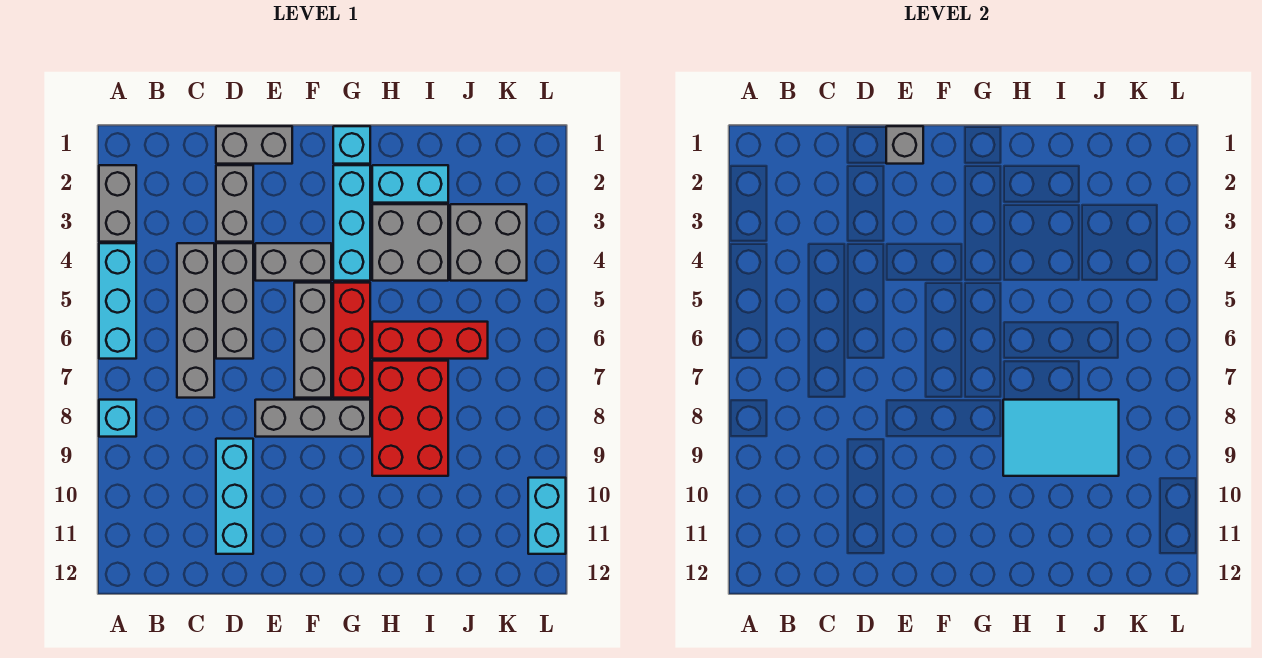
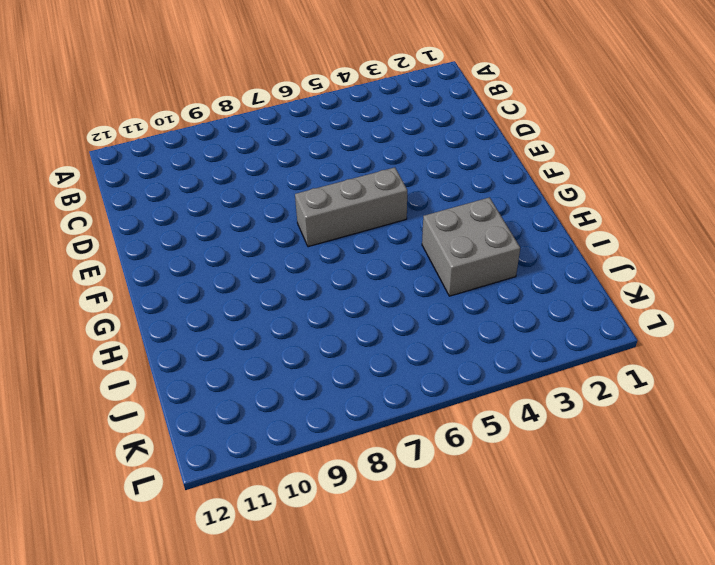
none -> grey brick A2:A3 level 1
none -> cyan brick A4:A6 level 1
none -> cyan brick A8 level 1

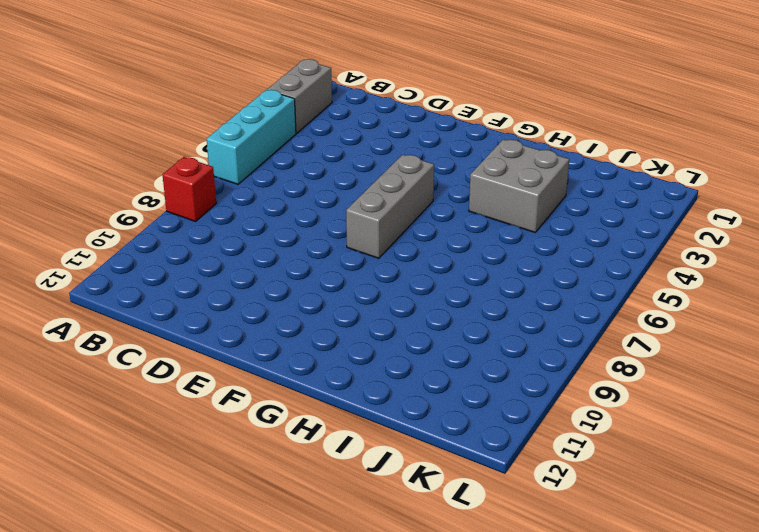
red brick A8 level 1 -> cyan brick A8 level 1
none -> grey brick C4:C7 level 1
none -> grey brick D1:E1 level 1
none -> grey brick D2:D3 level 1

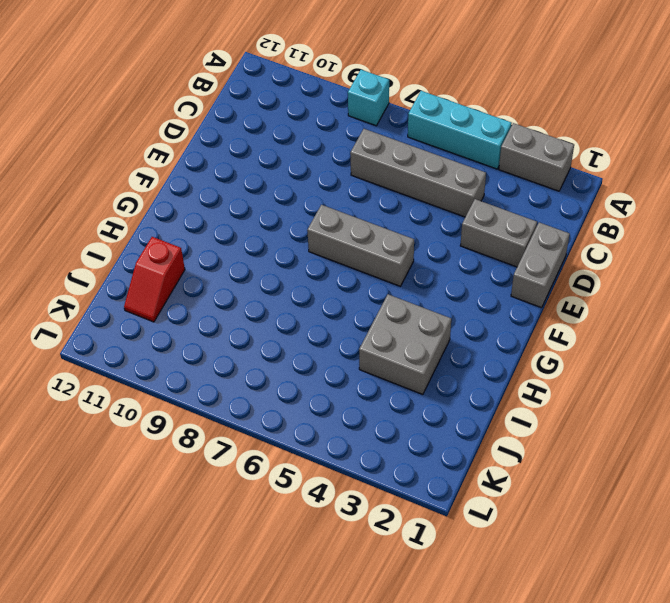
red slope I11:J11 level 1 top I -> none
none -> grey brick D4:D6 level 1
none -> cyan brick D9:D11 level 1
none -> grey brick E4:F4 level 1

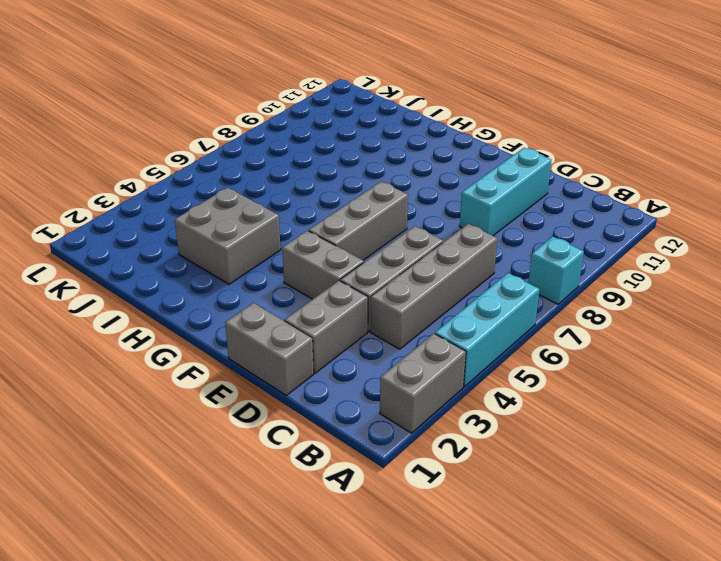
none -> grey brick E8:G8 level 1
none -> cyan brick G1 level 1
none -> cyan brick G2:G4 level 1

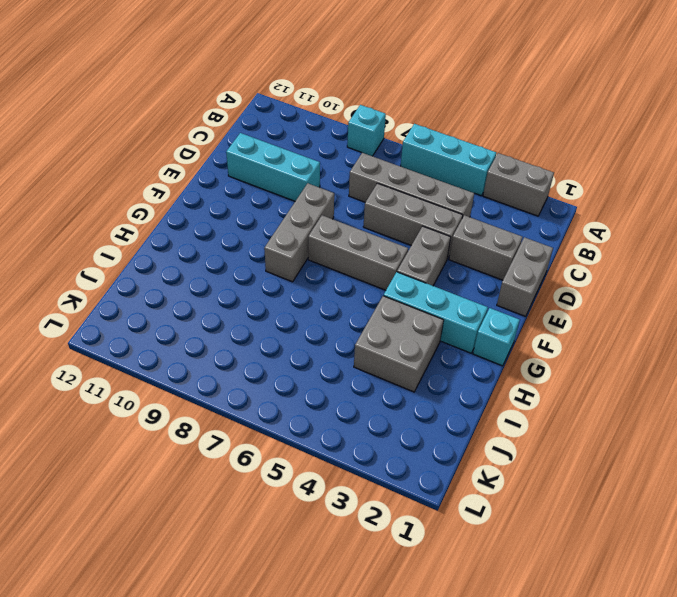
none -> red brick G5:G7 level 1
none -> cyan brick H2:I2 level 1
none -> red brick H6:J6 level 1

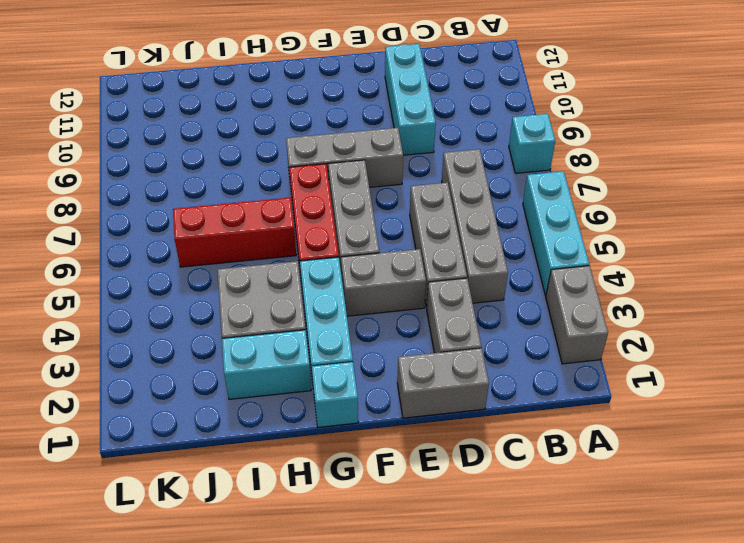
none -> red brick H7:I9 level 1
none -> grey brick J3:K4 level 1
none -> cyan brick L10:L11 level 1

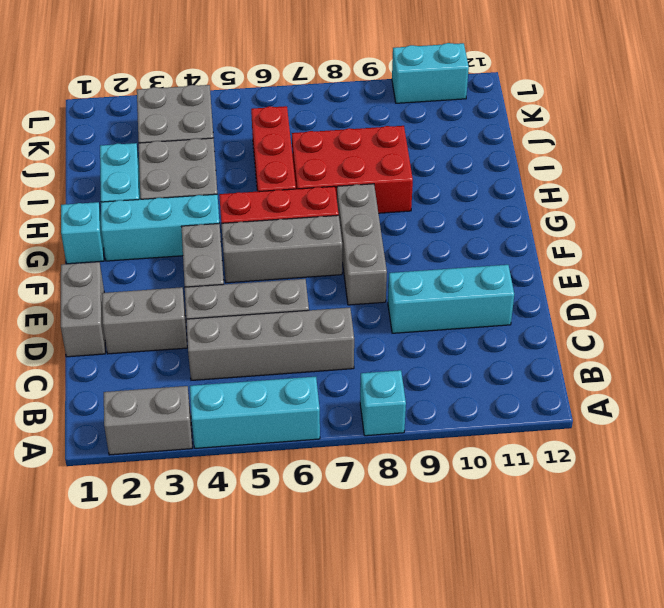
none -> grey brick E1 level 2
none -> cyan tile H8:J9 level 2

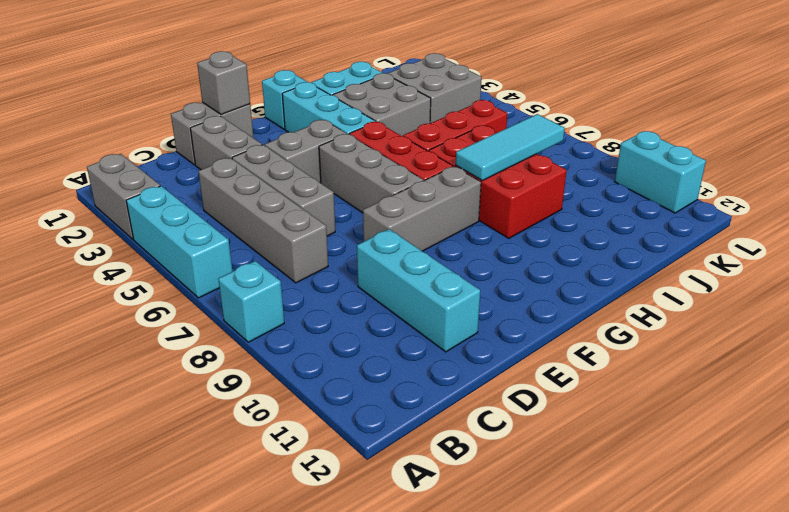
cyan tile H8:J8 level 2 -> cyan tile H8:J9 level 2

